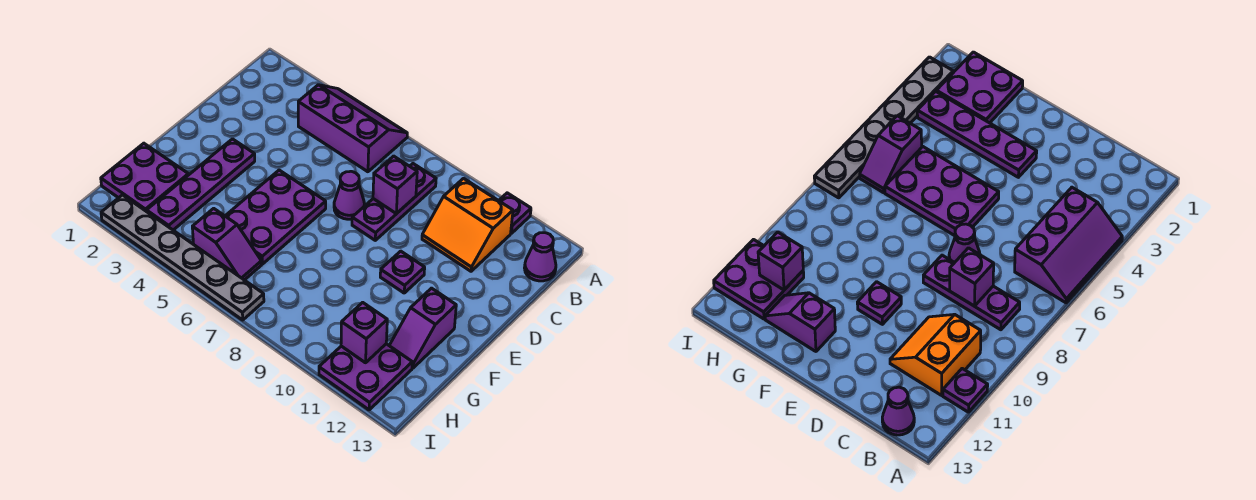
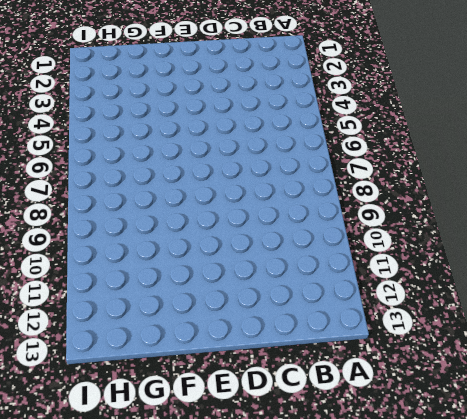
none -> purple slope A4:B6 level 1 top B
none -> purple plate A11 level 1
none -> purple plate B8:D8 level 1

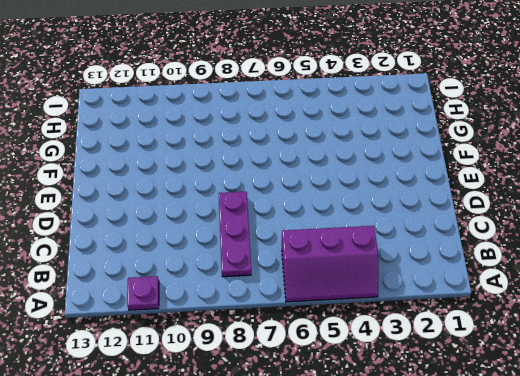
none -> orange slope B10:C11 level 1 top B
none -> purple cone B13 level 1
none -> purple cone D7 level 1

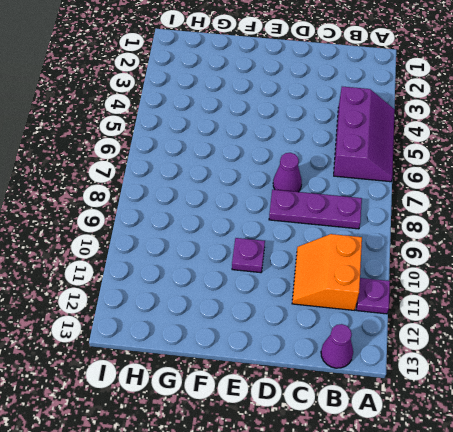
none -> purple plate E3:H3 level 1
none -> purple plate E5:G6 level 1
none -> purple slope F12:G12 level 1 top F

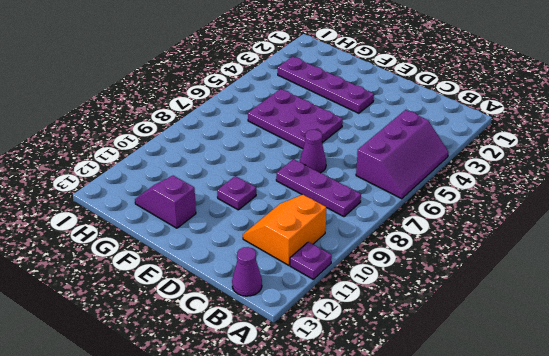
none -> purple plate G1:H2 level 1
none -> purple slope H5:H6 level 1 top 5
none -> purple plate H11:I12 level 1

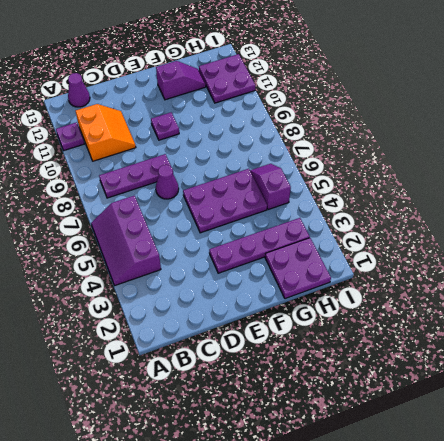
none -> grey plate I2:I7 level 1
none -> purple brick C8 level 2
none -> purple brick H11 level 2

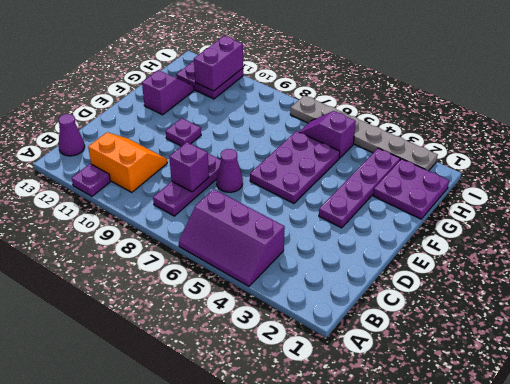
purple brick H11:I11 level 2 -> purple brick H11 level 2

